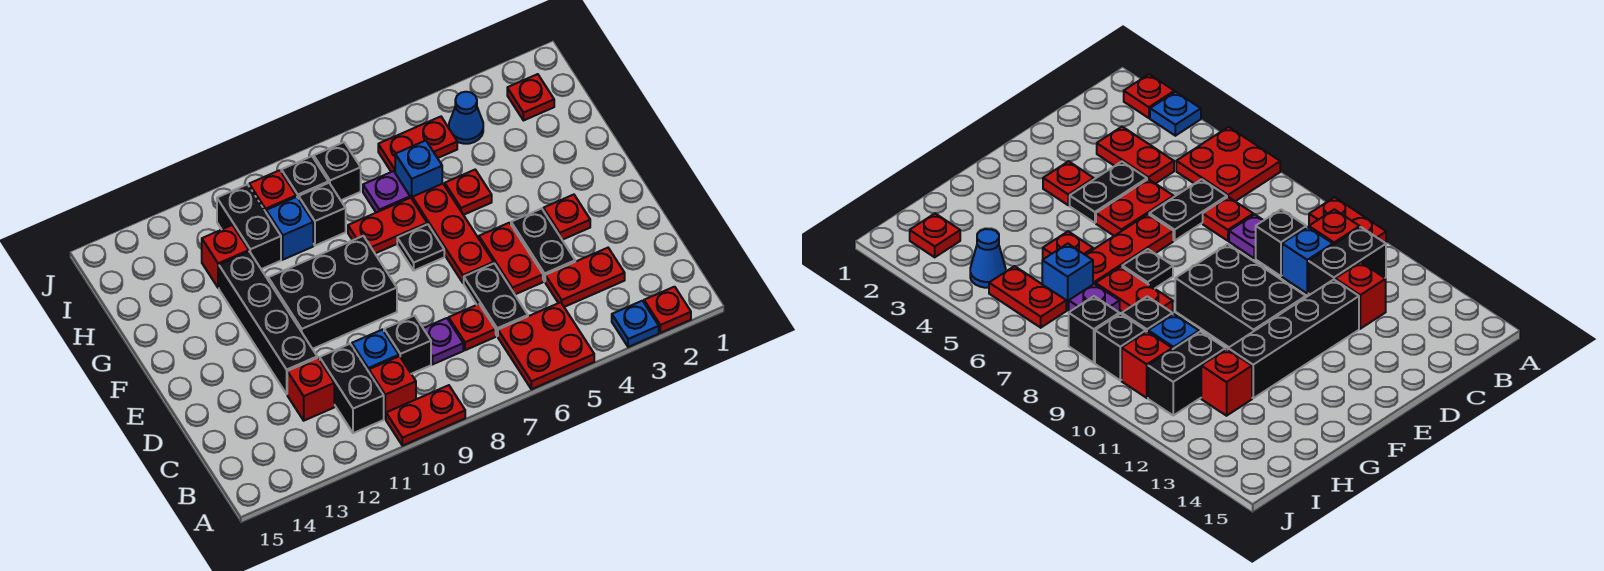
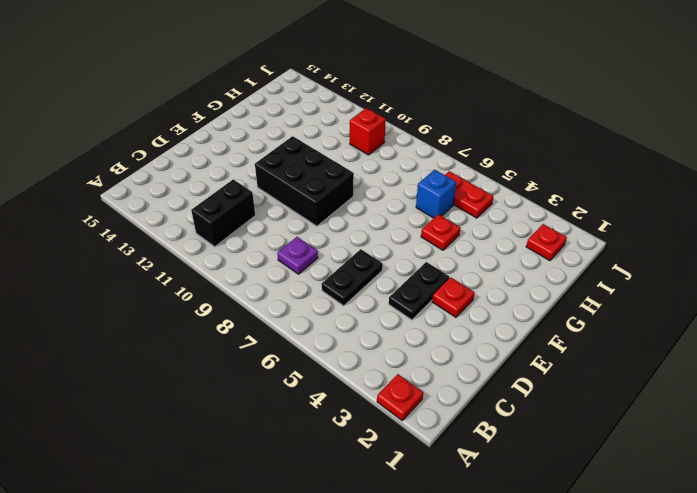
none -> blue plate A3 level 1
none -> red plate A5:B6 level 1
none -> red plate A9:A10 level 1
none -> red brick B10 level 1

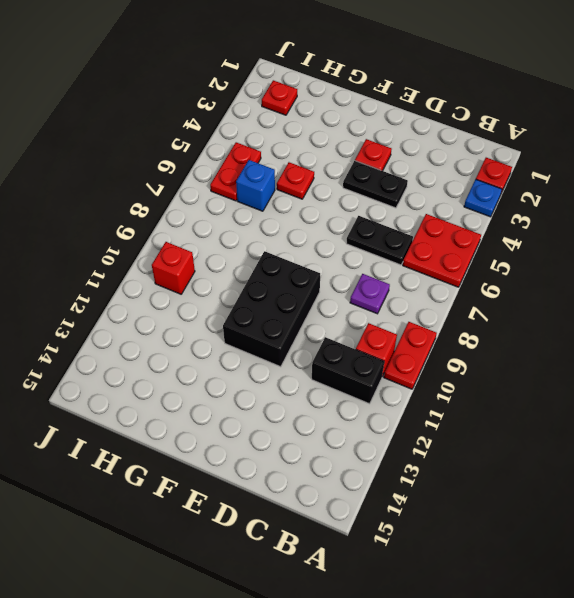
none -> red plate C3:C4 level 1
none -> red plate C7 level 1
none -> black brick C9 level 1
none -> blue brick C10 level 1

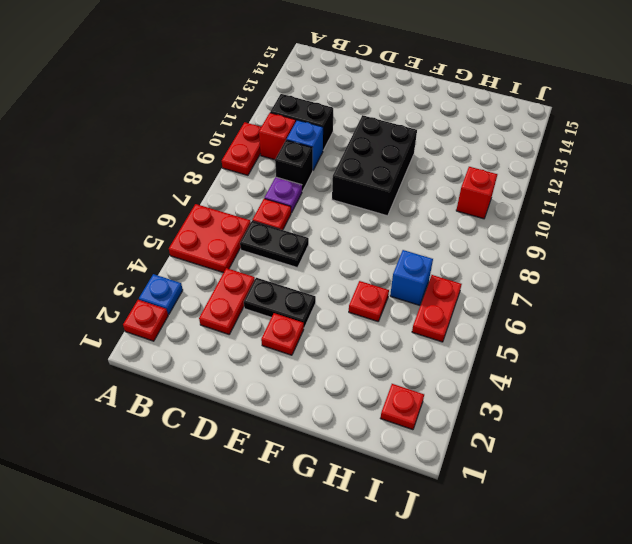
none -> red brick C12 level 1
none -> red plate D5:E5 level 1
none -> black brick D12:G12 level 1
none -> red plate E6:G6 level 1

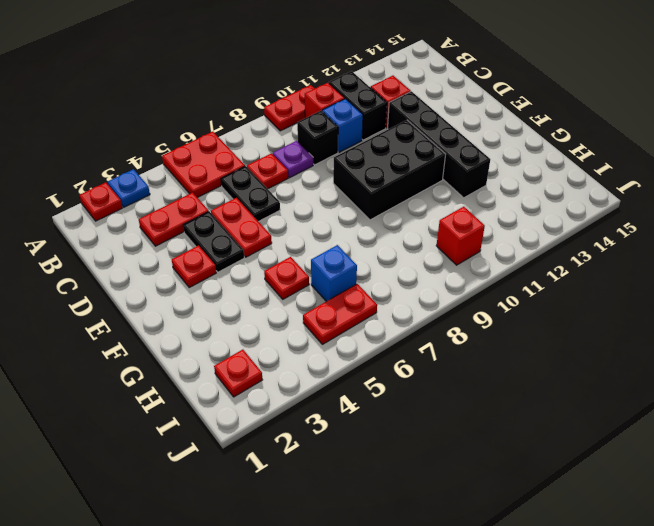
none -> red plate E6:G6 level 1
none -> black plate F7 level 1
none -> red plate G7:G8 level 1
none -> purple plate H7 level 1

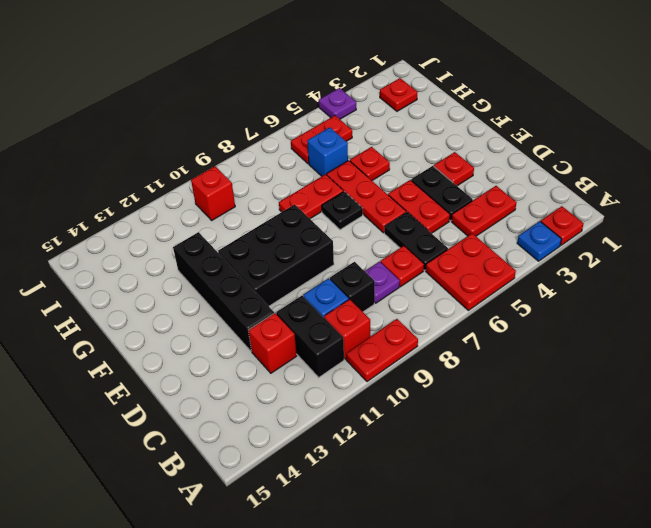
purple plate J4 level 1 -> purple plate H7 level 1
none -> black brick H9 level 1
none -> blue brick H10 level 1
none -> black brick H11:I11 level 1
none -> red brick H12 level 1

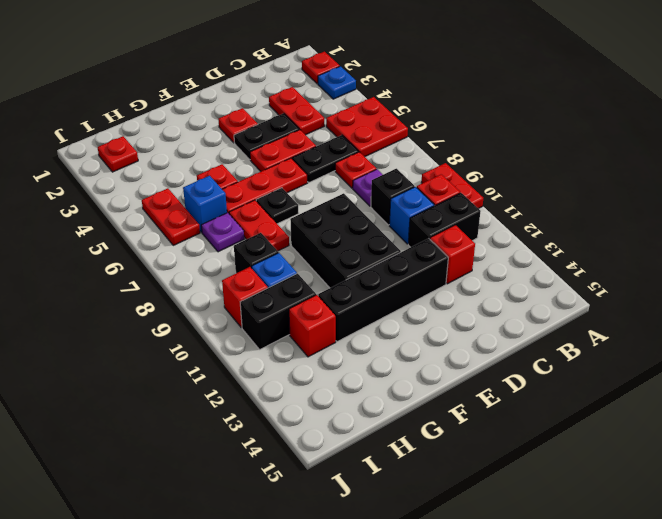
none -> blue cone I4 level 1
none -> black brick I8 level 1
none -> black brick I9 level 1

